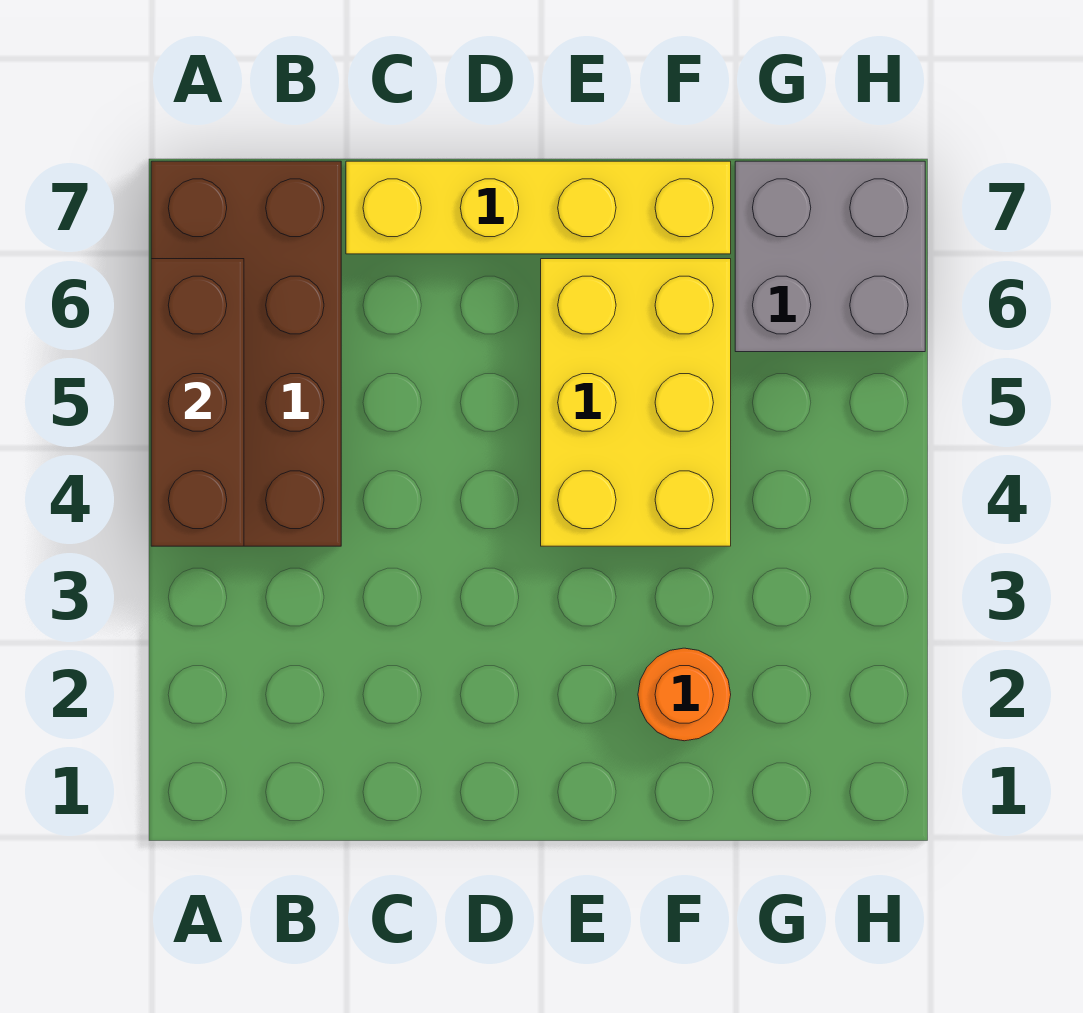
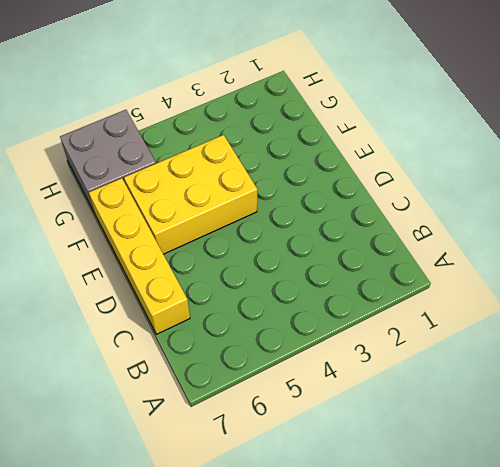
none -> brown brick A4:B7 level 1
none -> orange round brick F2 level 1

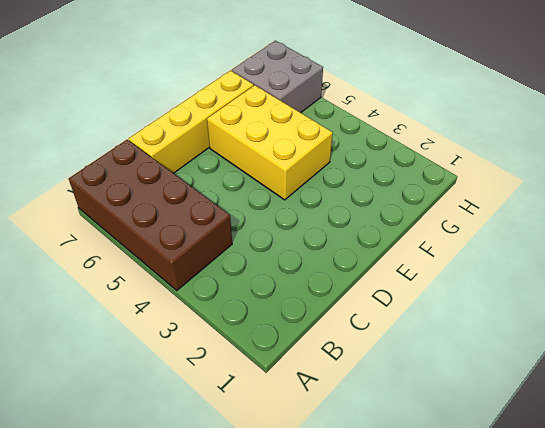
none -> orange round brick F2 level 1
none -> brown brick A4:A6 level 2

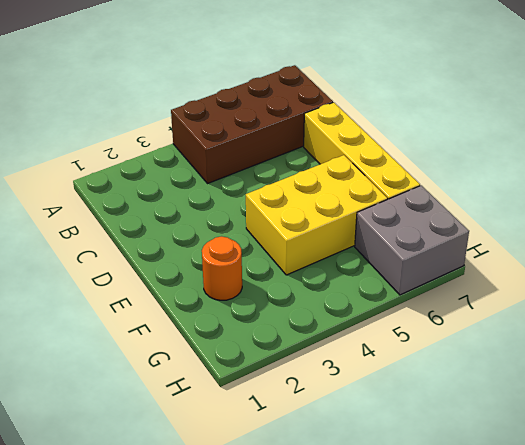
none -> brown brick A4:A6 level 2

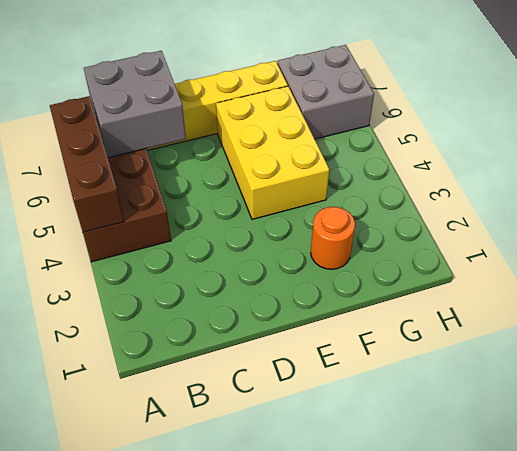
grey brick B6:C7 level 2 -> none

